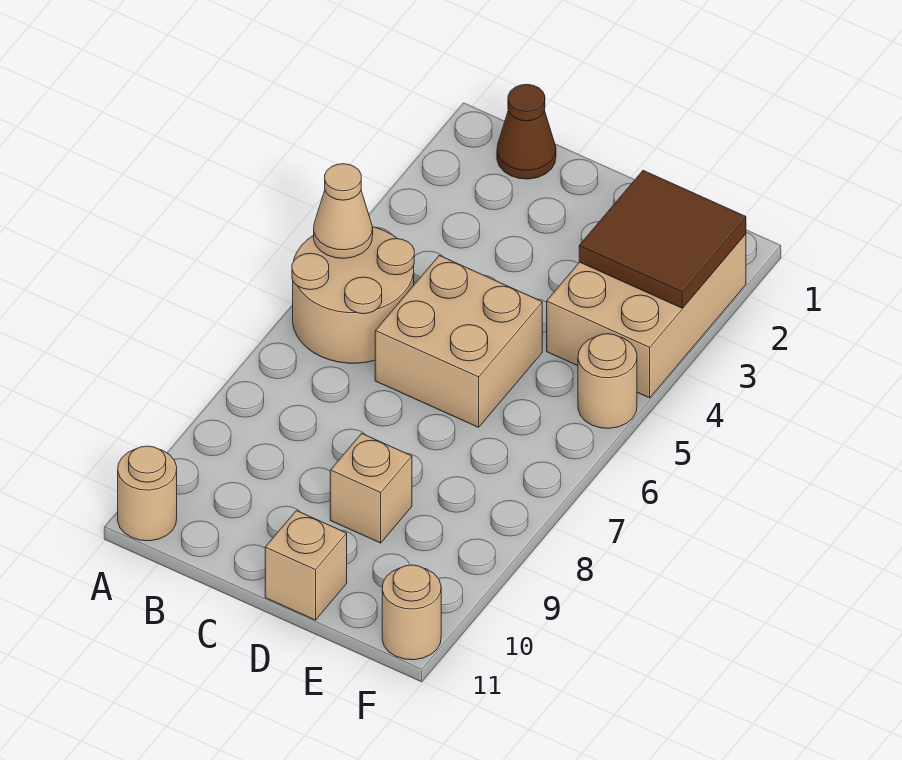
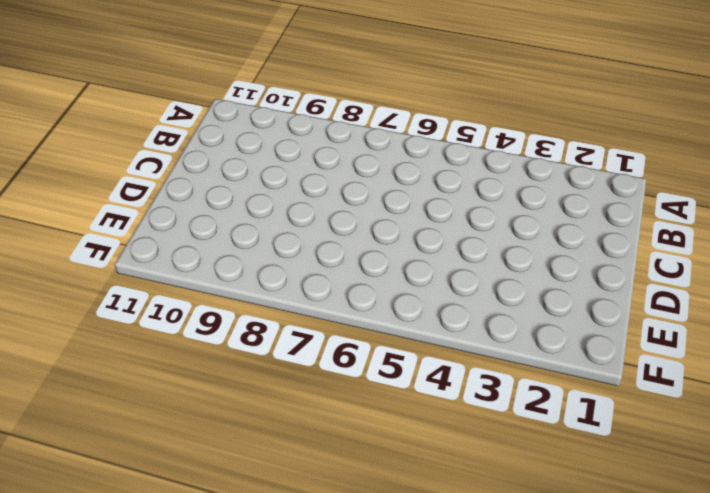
none -> tan round brick A5:B6 level 1
none -> tan round brick A11 level 1

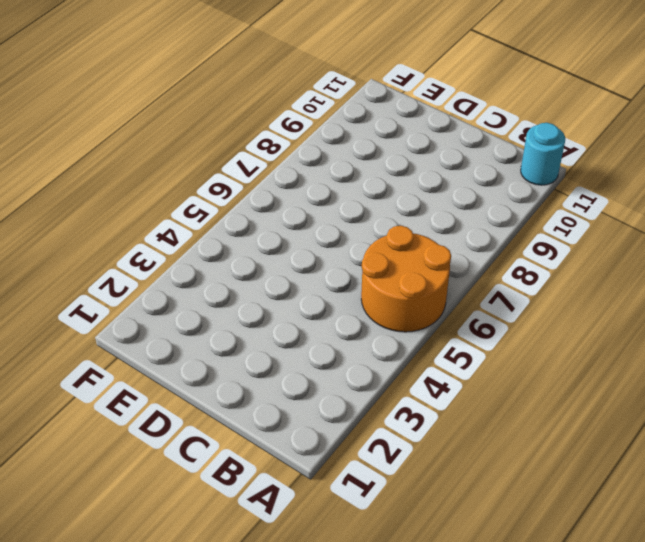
orange round brick A5:B6 level 1 -> tan round brick A5:B6 level 1
cyan round brick A11 level 1 -> tan round brick A11 level 1
none -> brown cone B1 level 1
none -> tan brick C5:D6 level 1

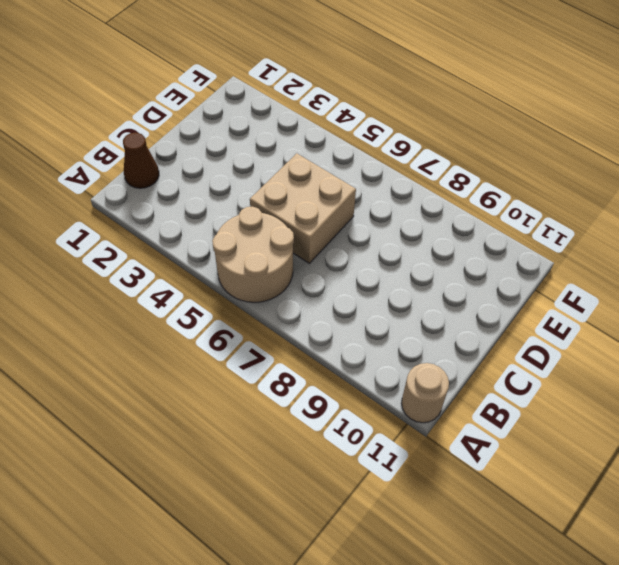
none -> tan brick D9 level 1
none -> tan brick D11 level 1

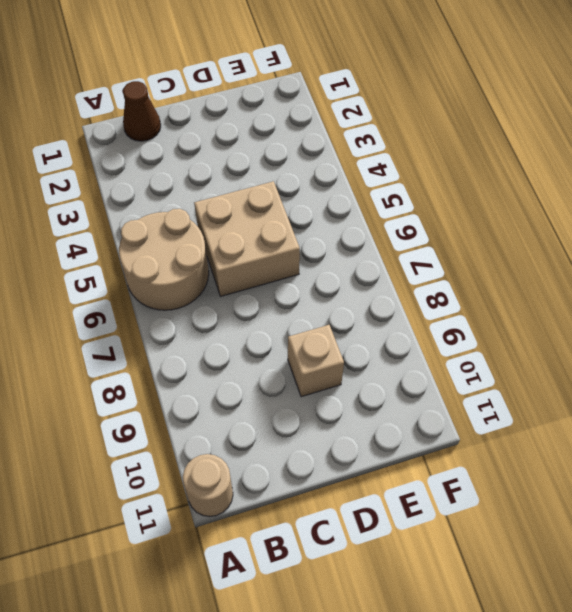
none -> tan brick D11 level 1
none -> tan brick E2:F4 level 1

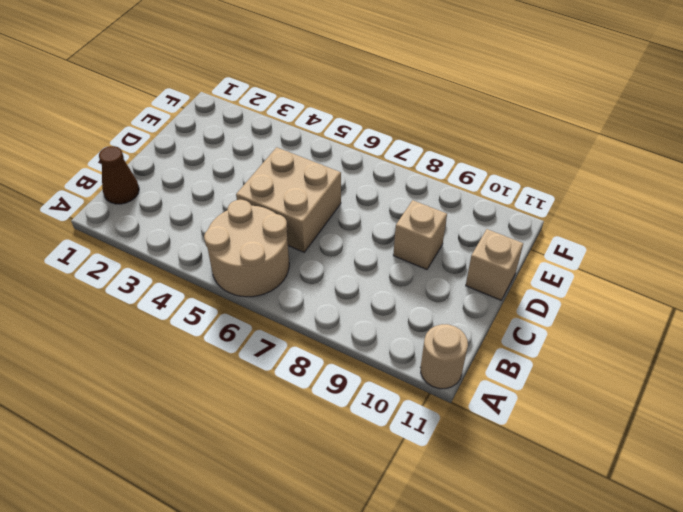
none -> tan brick E2:F4 level 1
none -> tan round brick F5 level 1

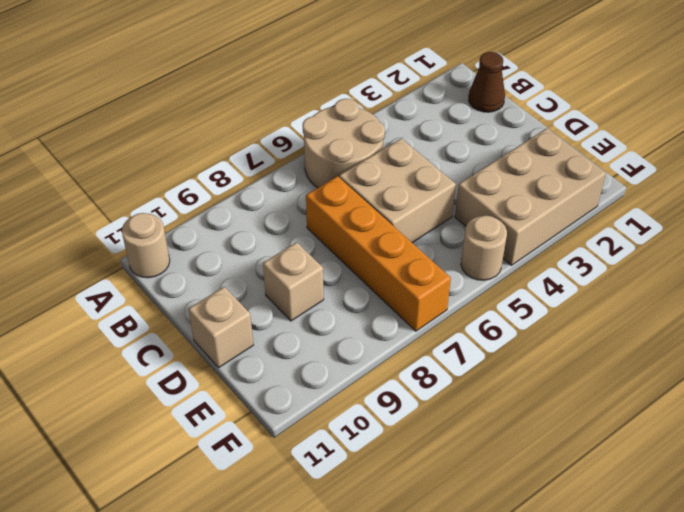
orange brick C7:F7 level 1 -> none
none -> tan round brick F11 level 1
none -> tan cone A5 level 2

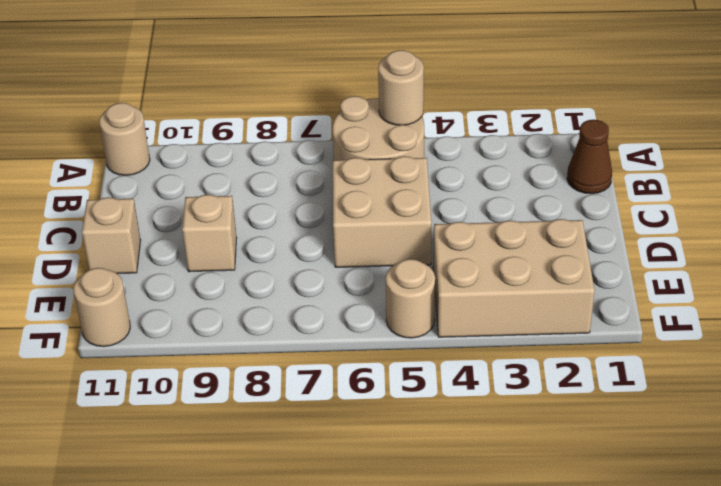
tan round brick A5 level 2 -> tan cone A5 level 2
none -> brown tile E2:F3 level 2

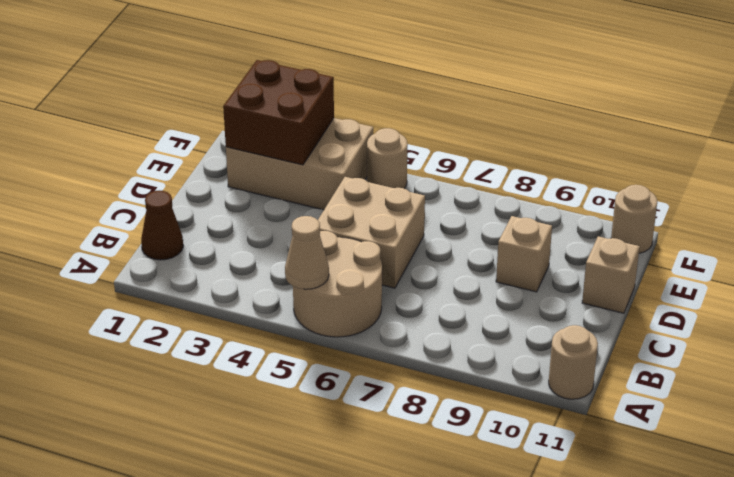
brown brick E2:F3 level 2 -> brown tile E2:F3 level 2

